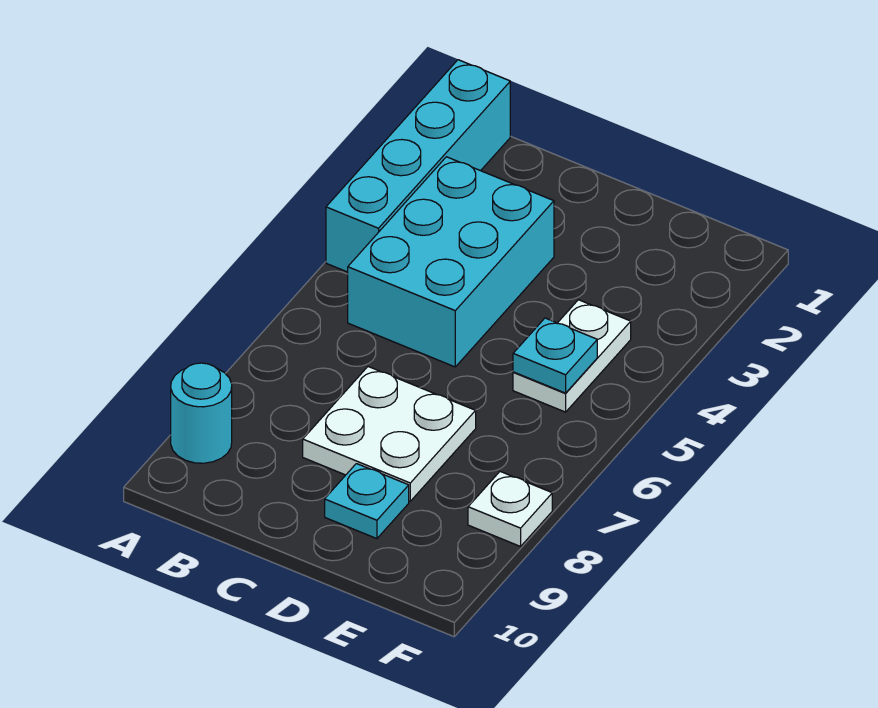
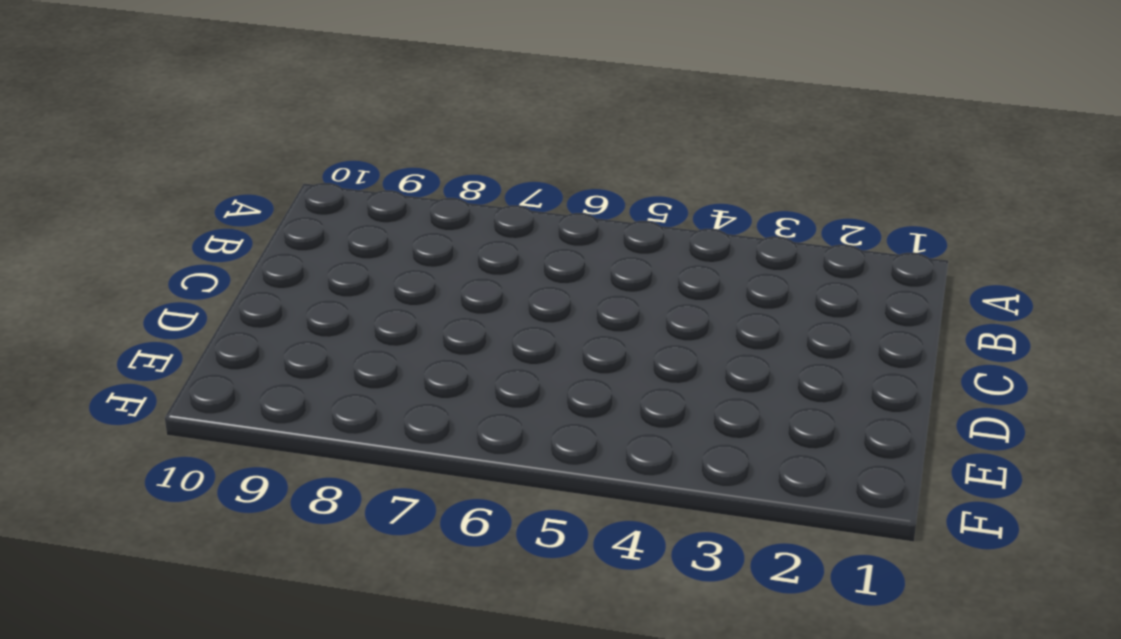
none -> cyan brick A1:A4 level 1
none -> cyan round brick A9 level 1

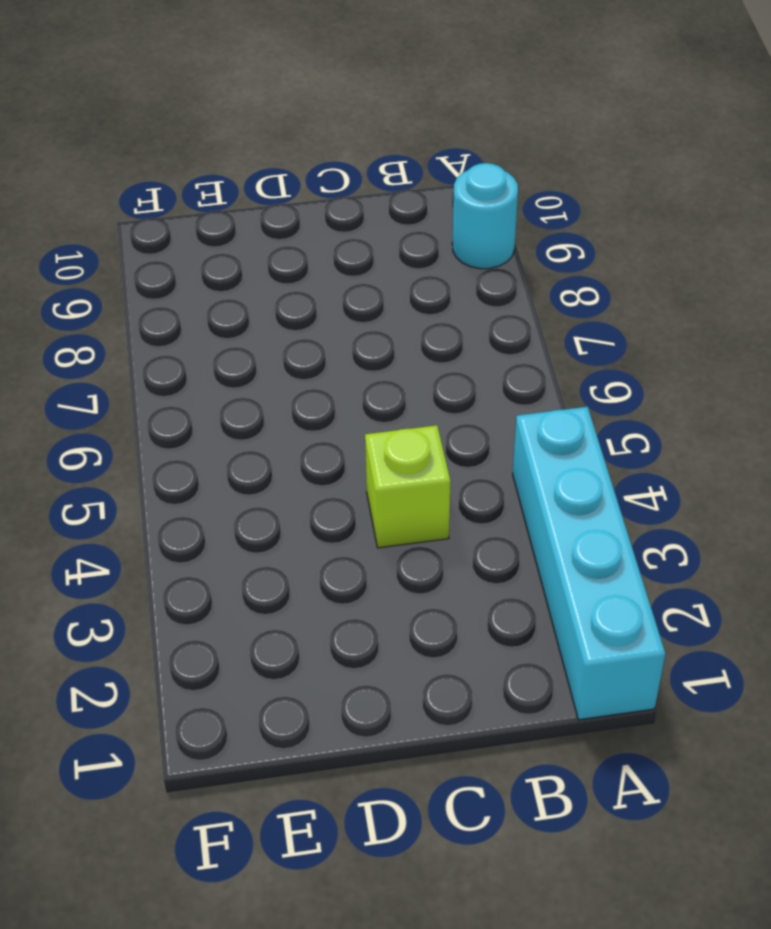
lime brick C4 level 1 -> cyan brick B3:C5 level 1
none -> white plate C7:D8 level 1
none -> cyan plate D9 level 1

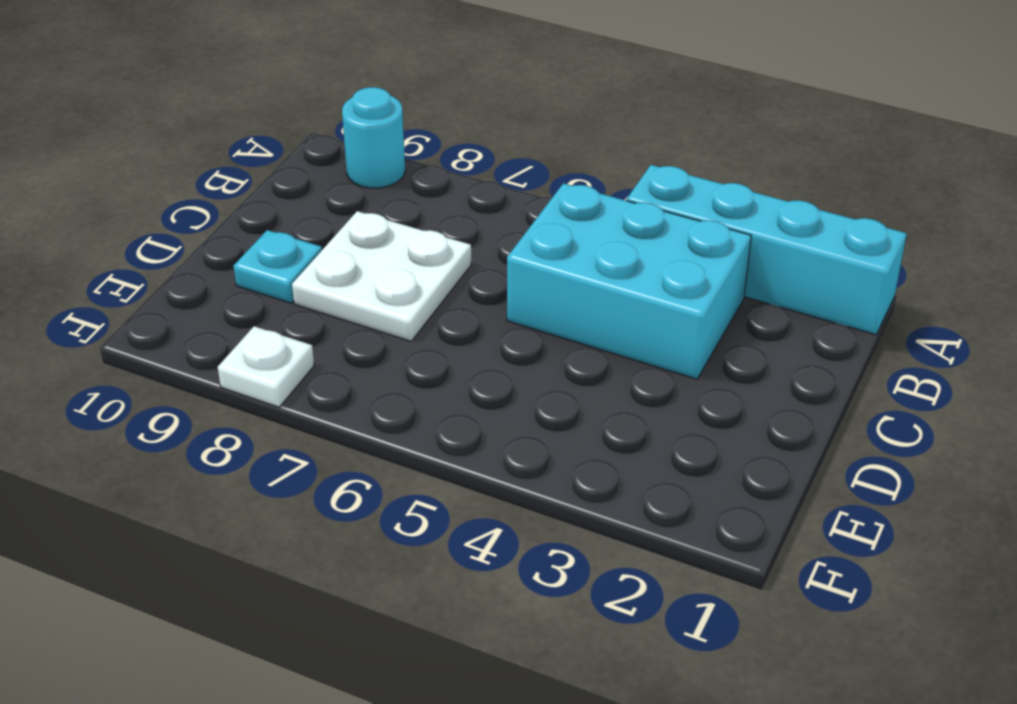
none -> white plate E4:E5 level 1
none -> cyan plate E5 level 2

